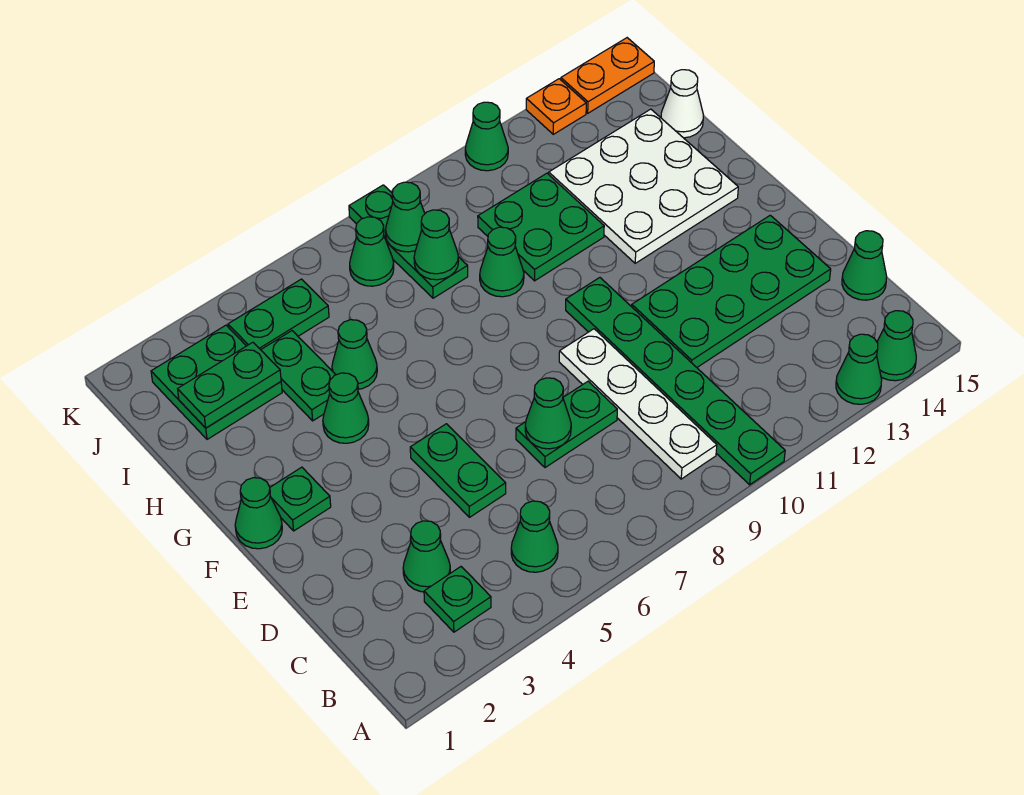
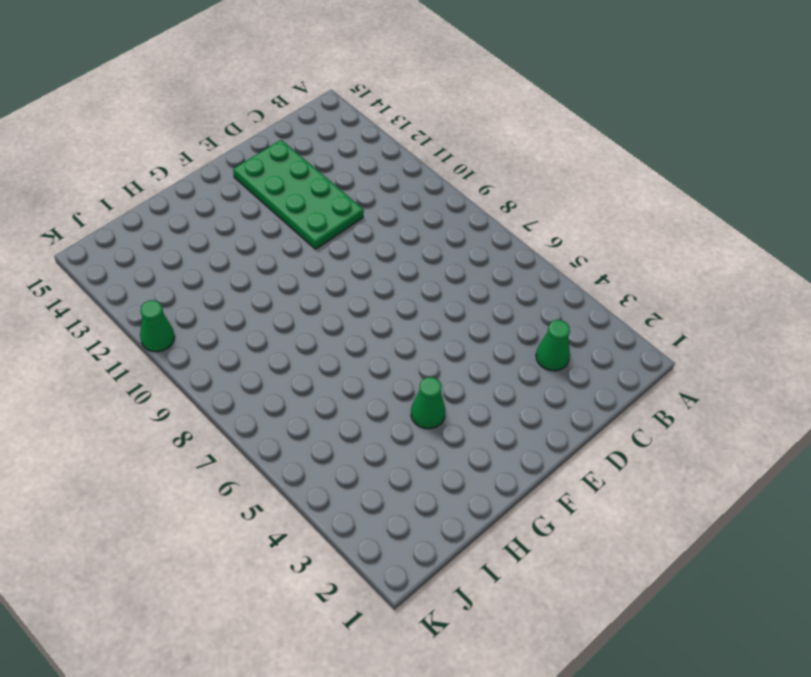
none -> green plate A10:F10 level 1
none -> green cone A13 level 1
none -> green cone A14 level 1
none -> green plate B3 level 1

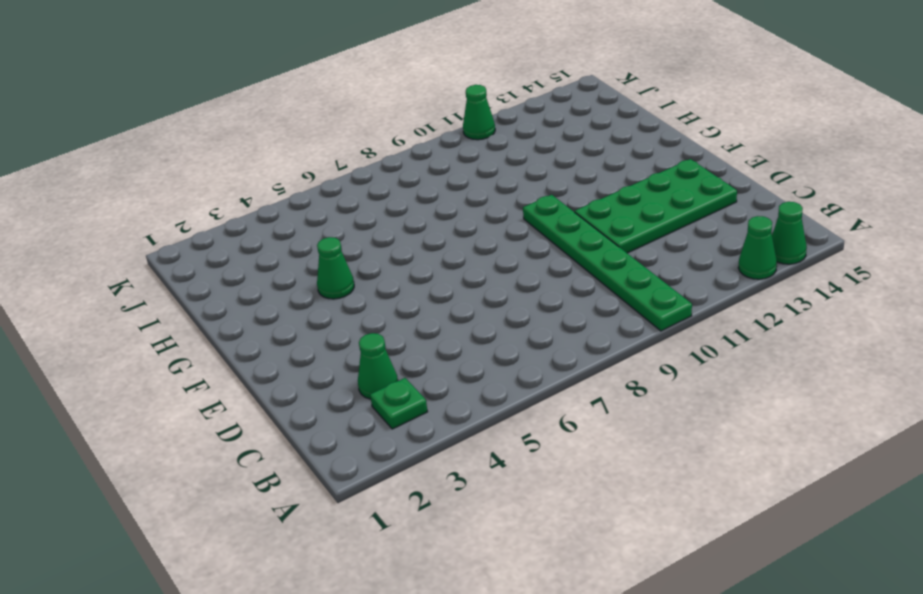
none -> green cone B5 level 1
none -> white plate B9:E9 level 1
none -> green cone C15 level 1
none -> green plate D5:E5 level 1

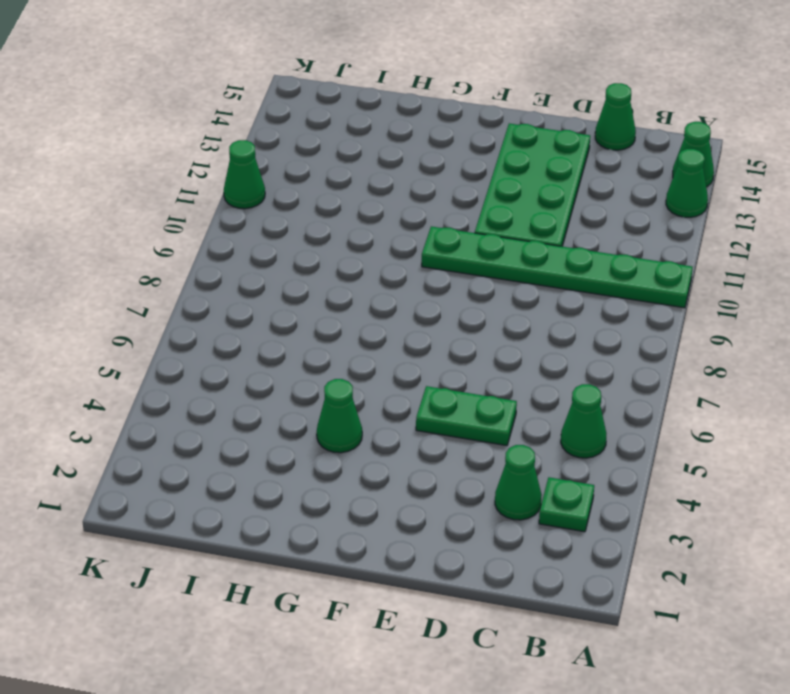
none -> white plate B9:E9 level 1
none -> green plate D7:D8 level 1
none -> green cone F1 level 1
none -> green plate F2 level 1

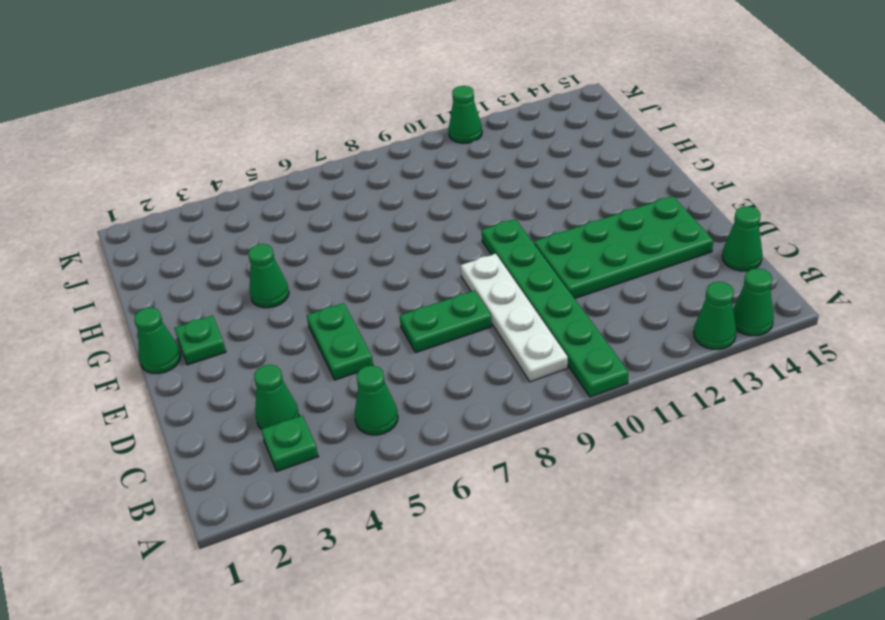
none -> white plate G12:I14 level 1
none -> green plate H4:I4 level 1
none -> green cone H5 level 1
none -> green cone H9 level 1

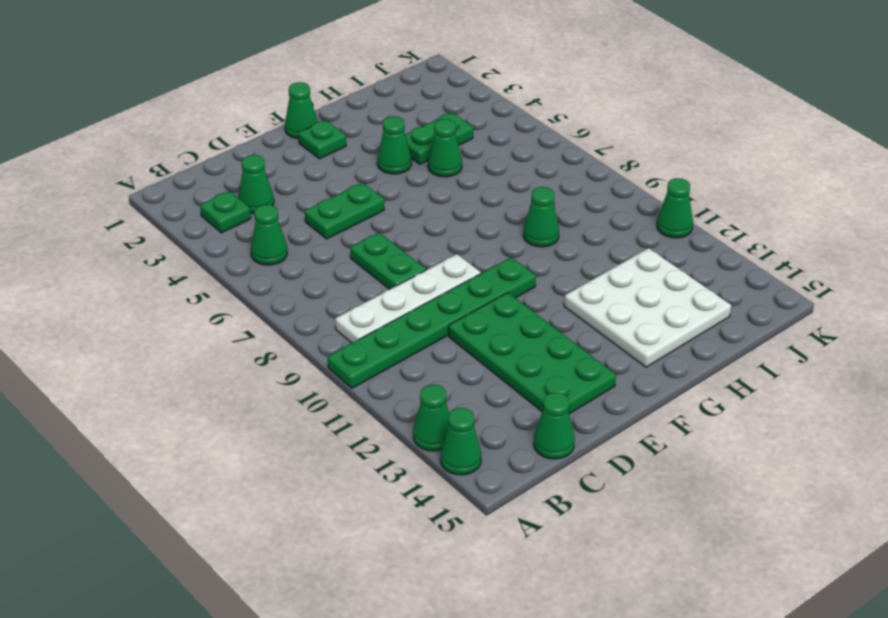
none -> green plate H10:I11 level 1
none -> green plate I2:J3 level 1
none -> green plate I8:K8 level 1
none -> white cone I15 level 1

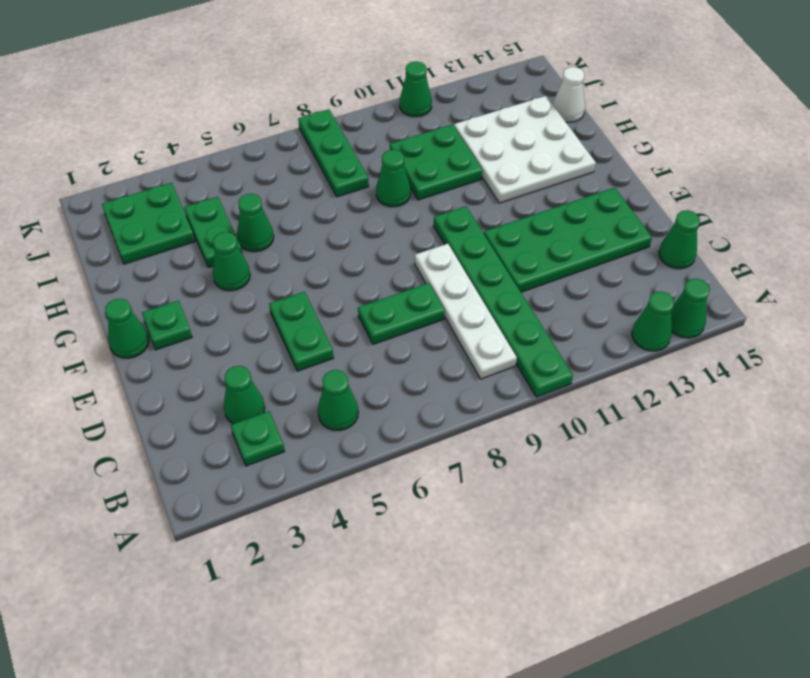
none -> green plate J4:J5 level 1
none -> green cone J7 level 1
none -> orange plate K13 level 1
none -> orange plate K14:K15 level 1

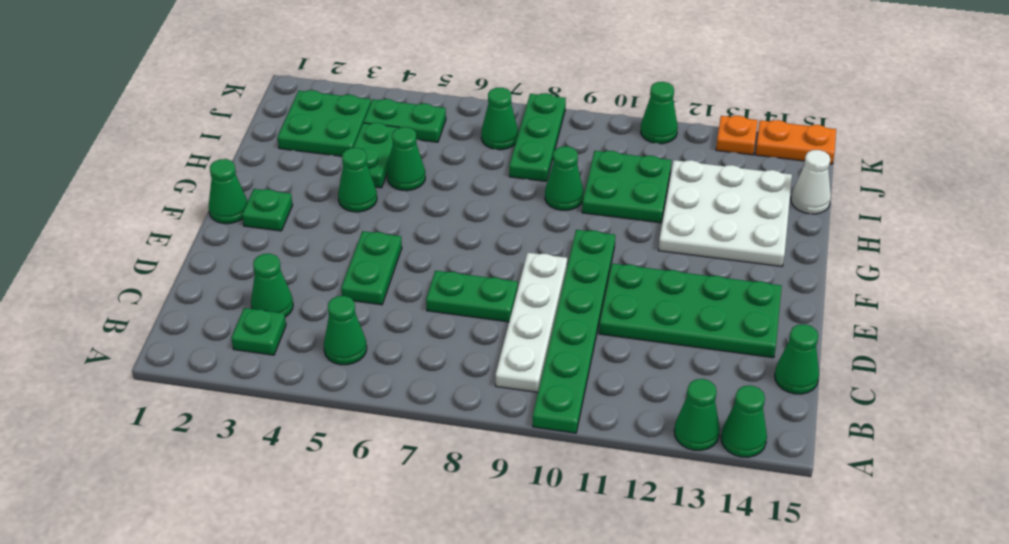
none -> green cone D7 level 2
none -> green plate I2:I3 level 2
none -> green cone I8 level 2
none -> green cone J8 level 2

